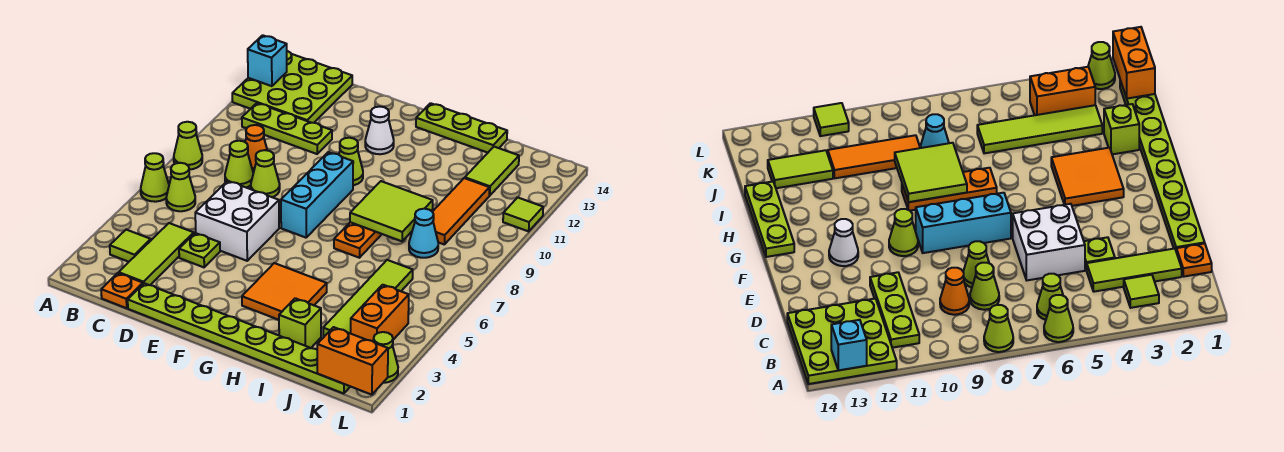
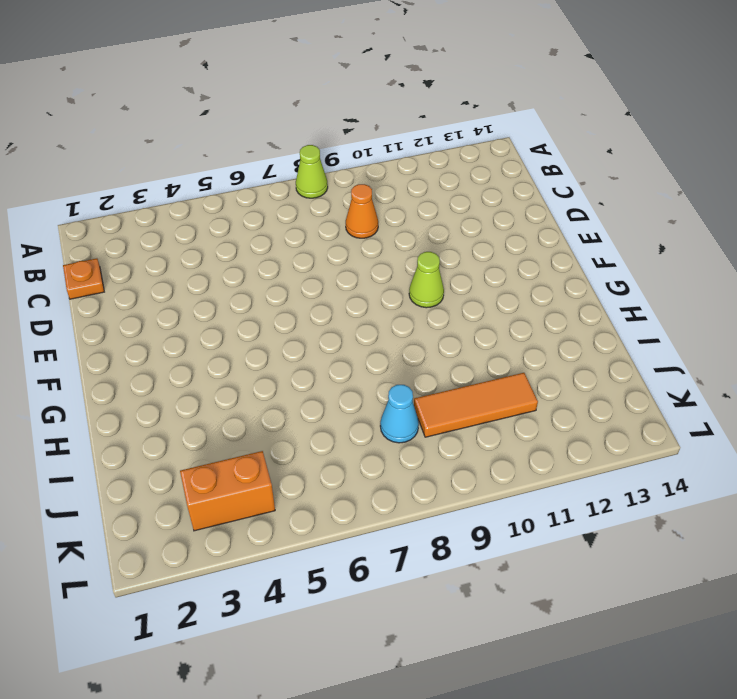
none -> lime cone A6 level 1
none -> lime plate A12:C14 level 1
none -> lime tile B3 level 1
none -> lime cone B6 level 1

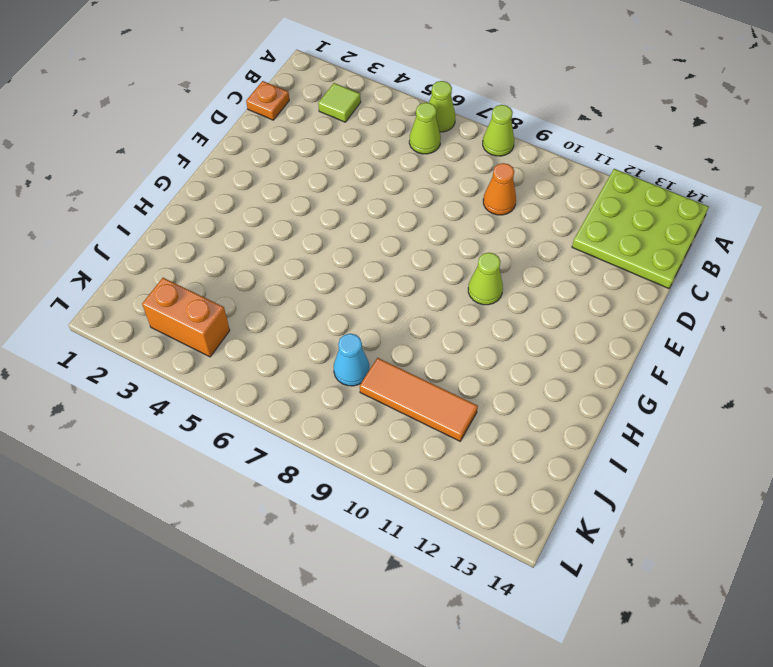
none -> lime plate B11:D11 level 1
none -> lime tile C2:C4 level 1
none -> lime cone C8 level 1
none -> lime plate D1:K1 level 1

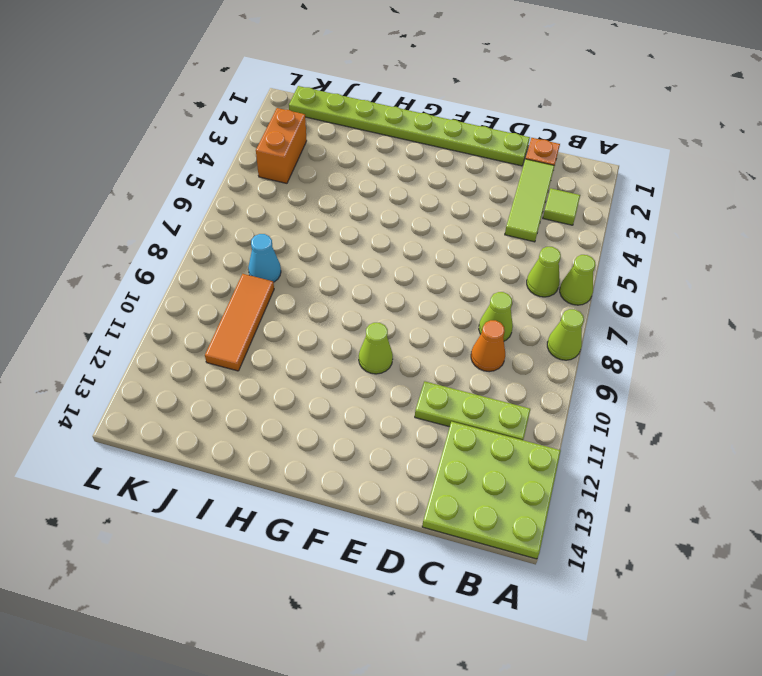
none -> lime plate D4 level 1
none -> white brick D5:E6 level 1
none -> lime cone D8 level 1
none -> cyan brick F7:F9 level 1

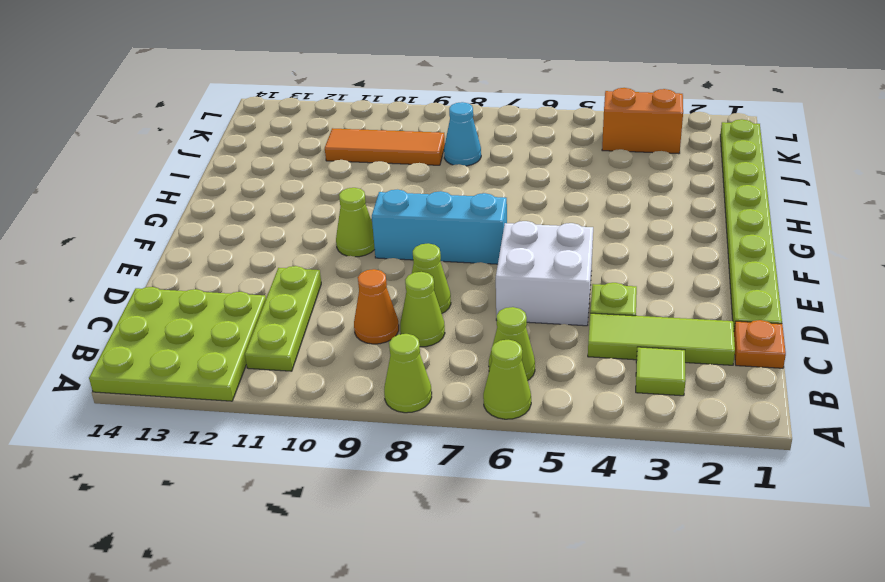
none -> white cone F12 level 1
none -> orange tile G3:H4 level 1
none -> lime plate G14:I14 level 1
none -> orange plate H7:H9 level 1

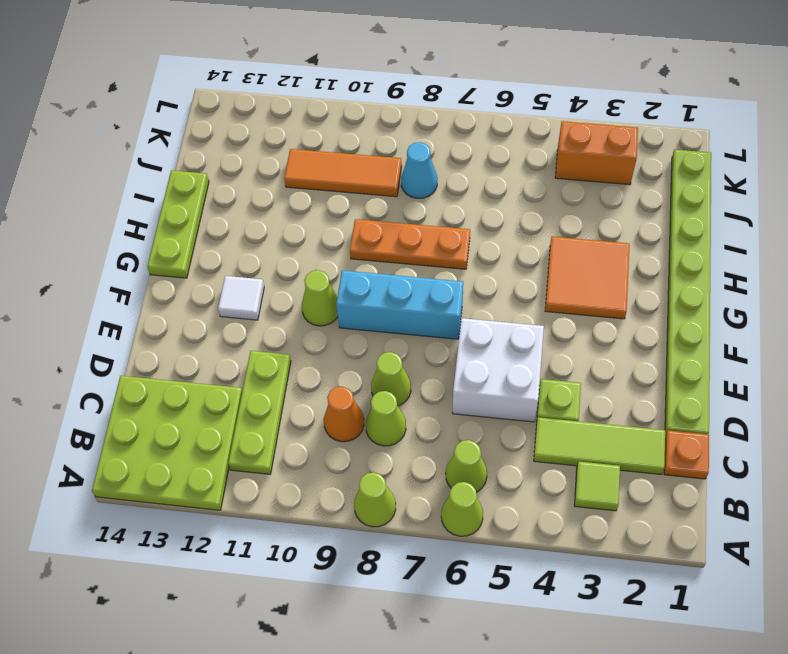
white tile F12 level 1 -> white cone F12 level 1
none -> lime brick I2 level 1
none -> lime tile J3:J6 level 1
none -> lime tile J12:J13 level 1
none -> lime cone L2 level 1

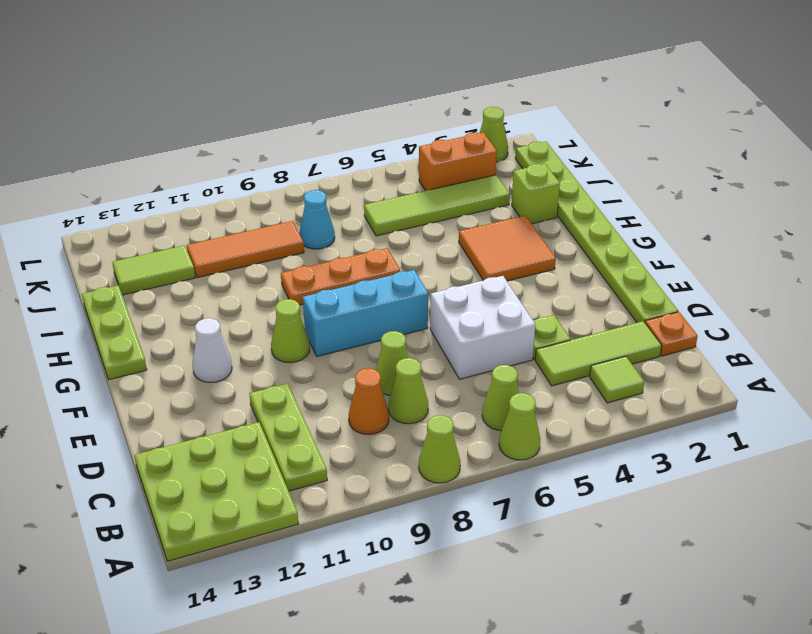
none -> lime tile L11 level 1
none -> cyan brick A13 level 2
none -> lime tile H8:I9 level 2
none -> orange brick K1:L1 level 2

